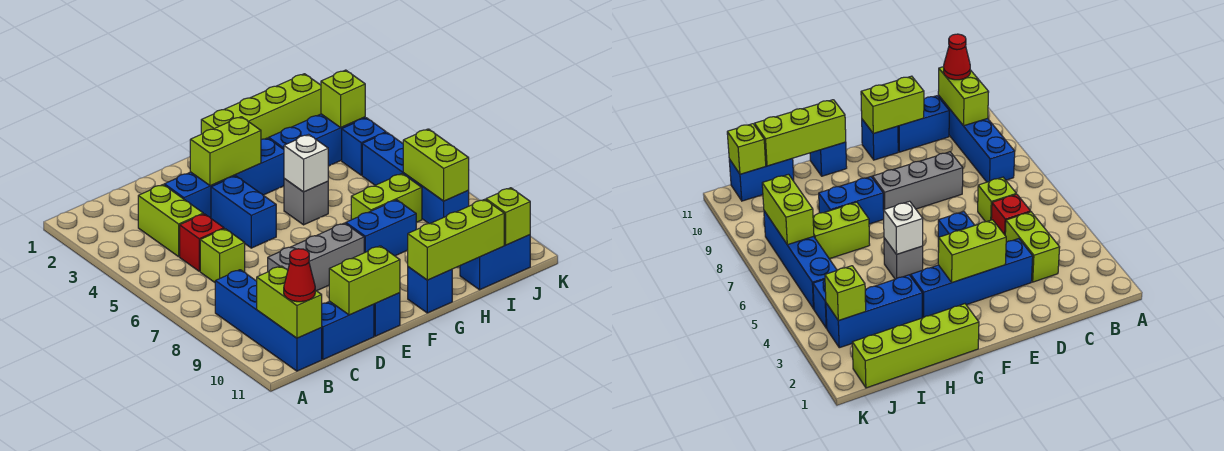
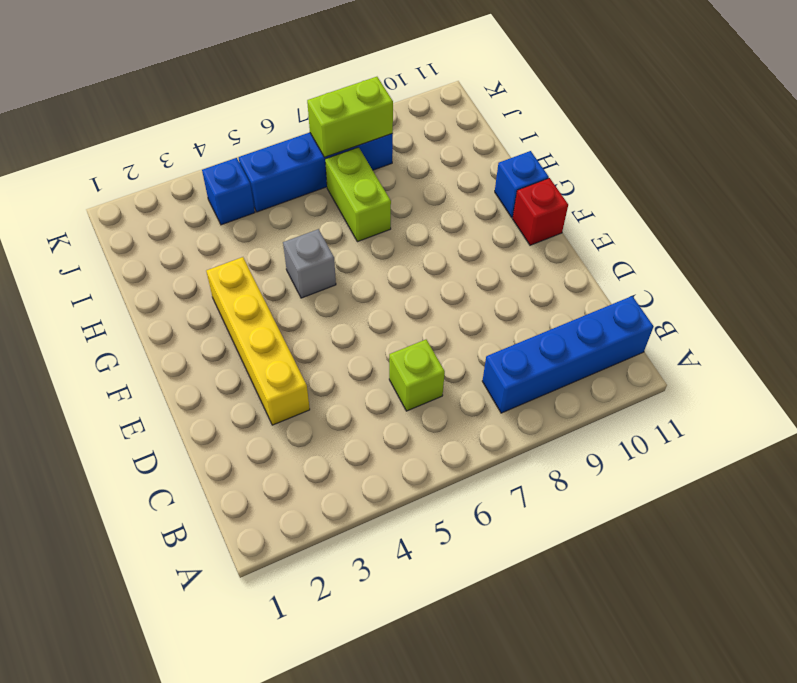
yellow brick D3:G3 level 1 -> blue brick D3:G3 level 1
red brick F11 level 1 -> red brick C5 level 1
none -> lime brick C3:C4 level 1
none -> blue brick C11:D11 level 1
none -> grey brick D8:F8 level 1

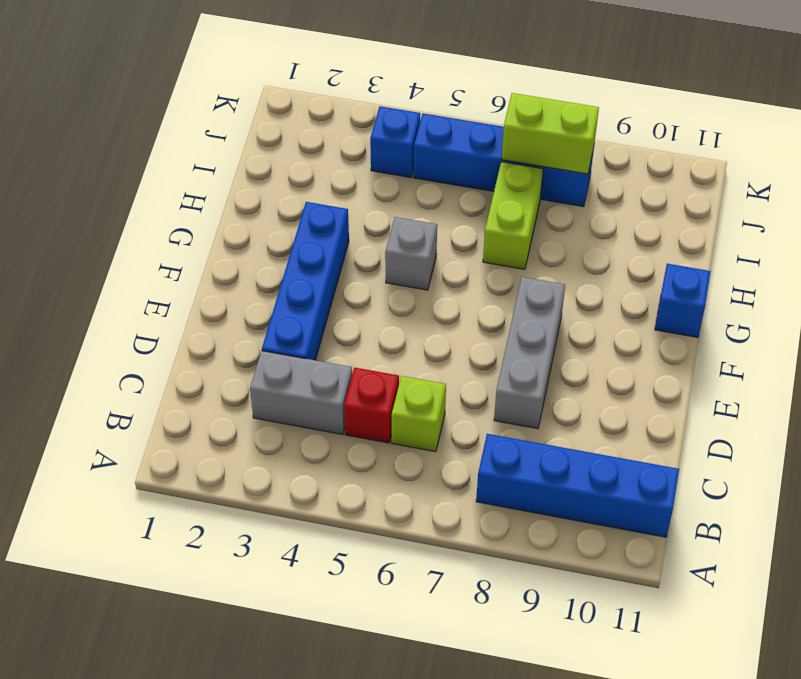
grey brick C3:C4 level 1 -> lime brick C3:C4 level 1
none -> blue brick C11:D11 level 1
none -> blue brick E4:E5 level 1
none -> blue brick E11 level 1

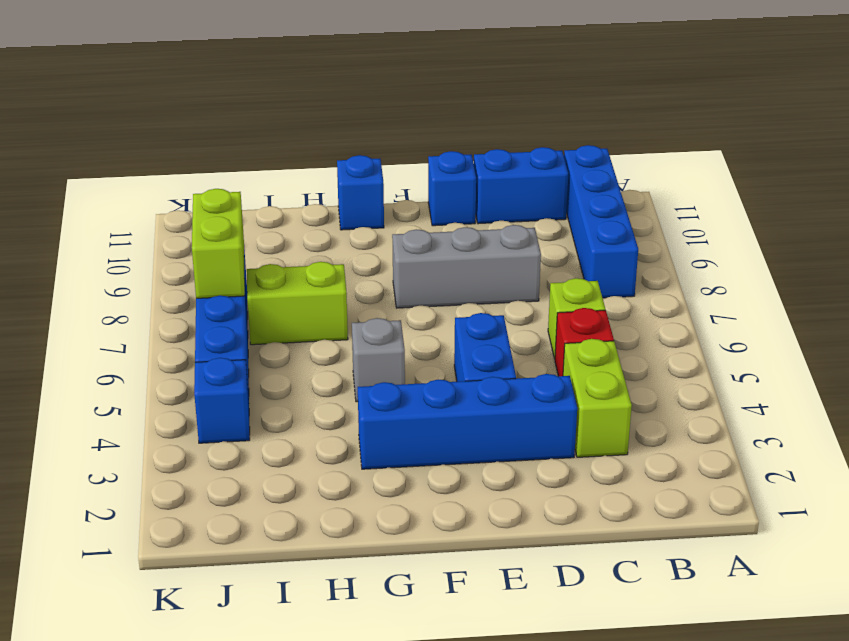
none -> lime brick G1:J1 level 1
none -> blue brick G8:H8 level 1
none -> blue brick H3:J3 level 1

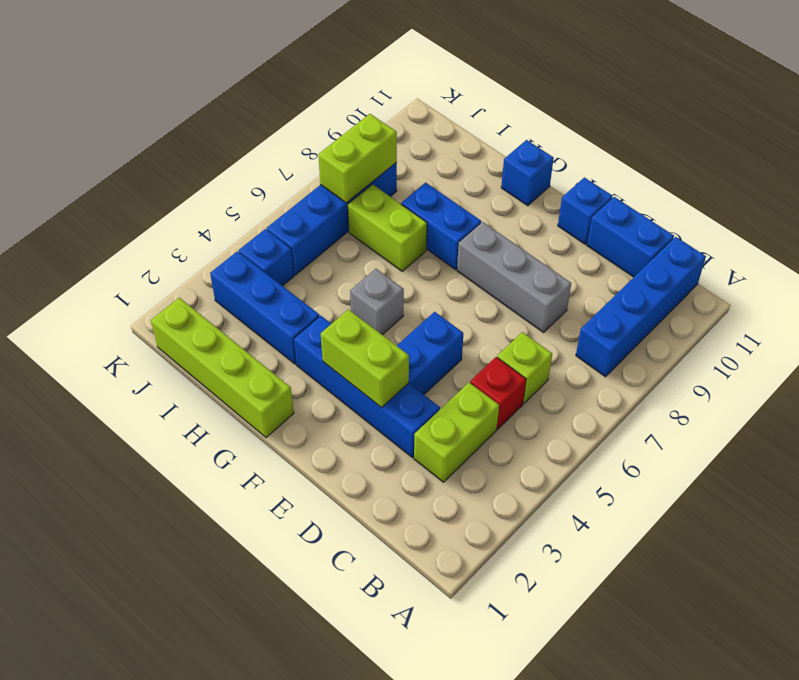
none -> blue brick I11:J11 level 1
none -> lime brick B10:B11 level 2
none -> lime brick D11:E11 level 2

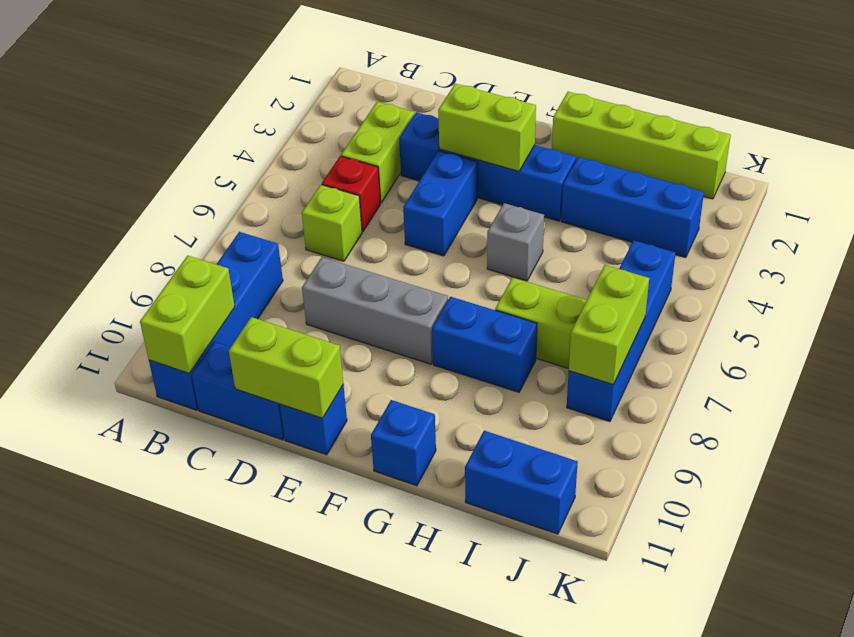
none -> blue brick J4 level 1
none -> white brick G5 level 2
none -> lime brick G11:I11 level 2

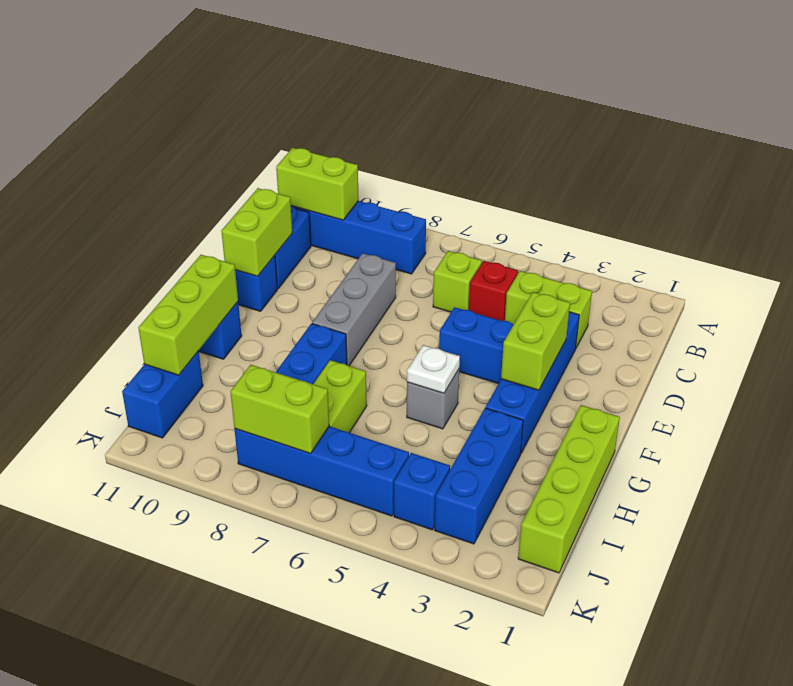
white plate G5 level 2 -> white brick G5 level 2
none -> lime brick J3 level 2
none -> lime brick J11 level 2
none -> red cone B11 level 3

